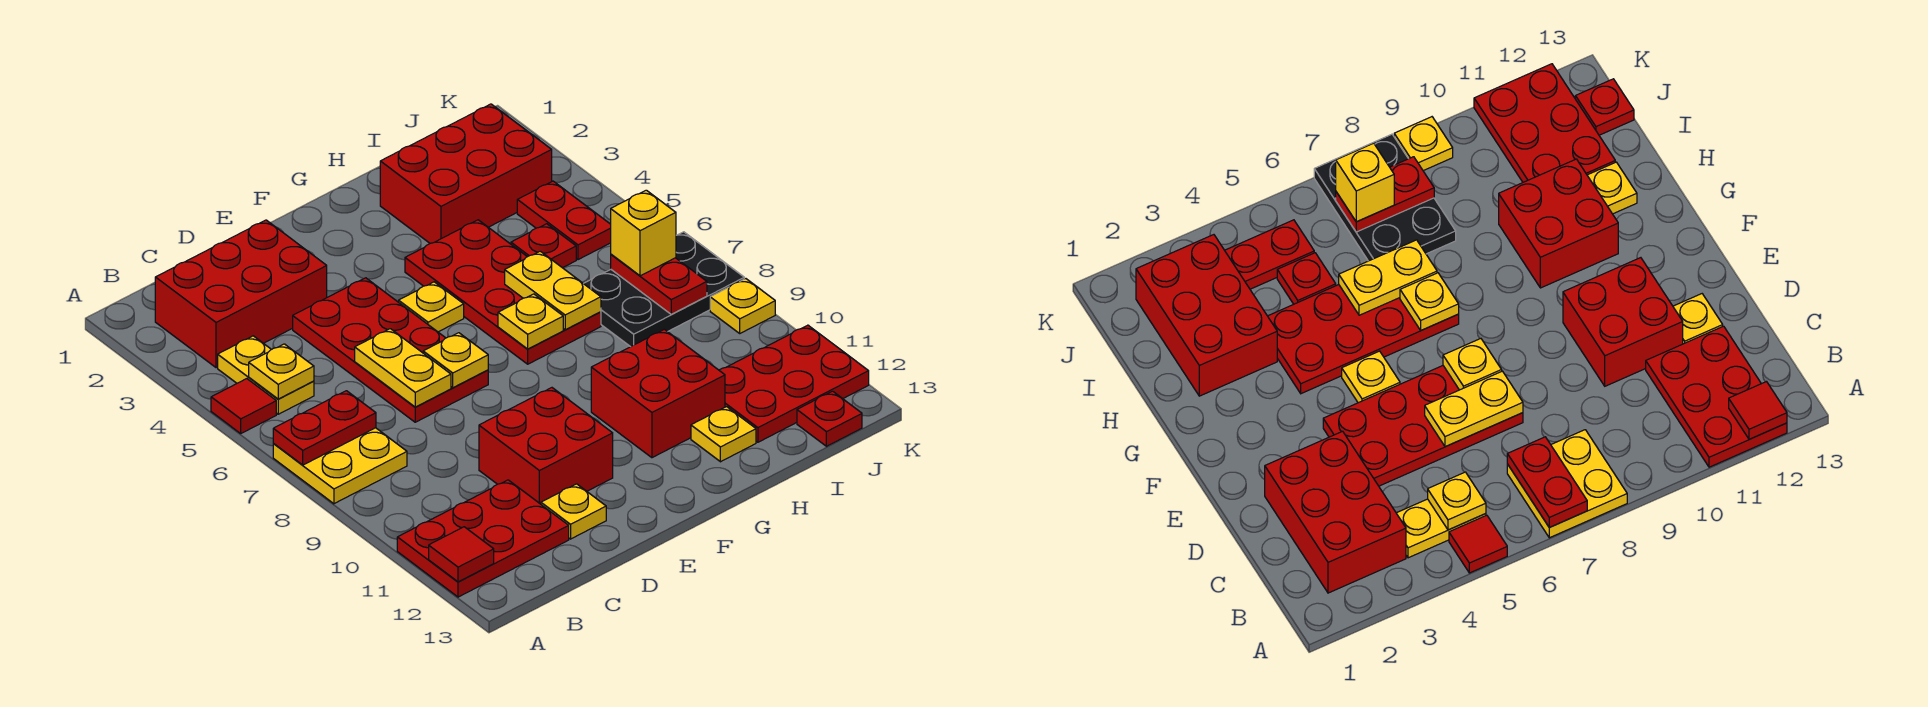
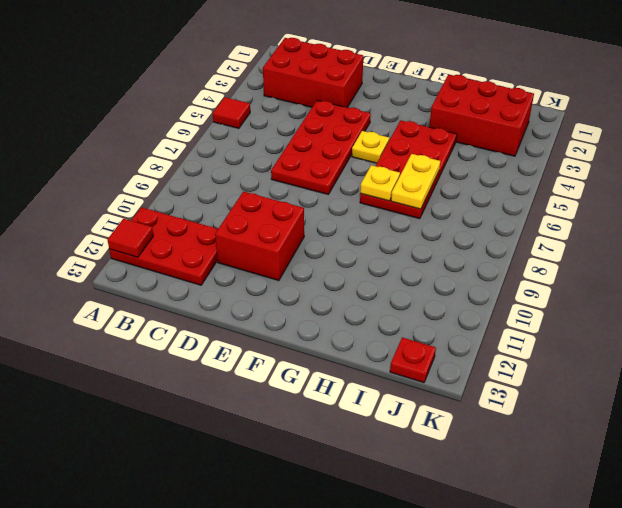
none -> yellow plate A7:B8 level 1
none -> yellow plate B4:B5 level 1
none -> yellow plate D12 level 1

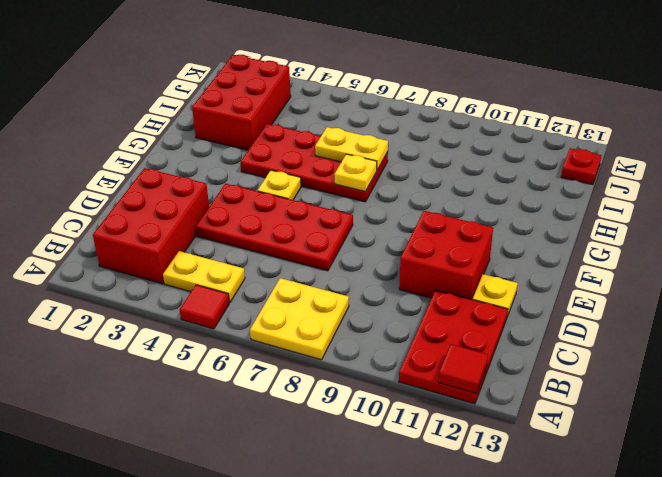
none -> red brick G10:H11 level 1
none -> yellow plate H12 level 1
none -> red plate I5 level 1

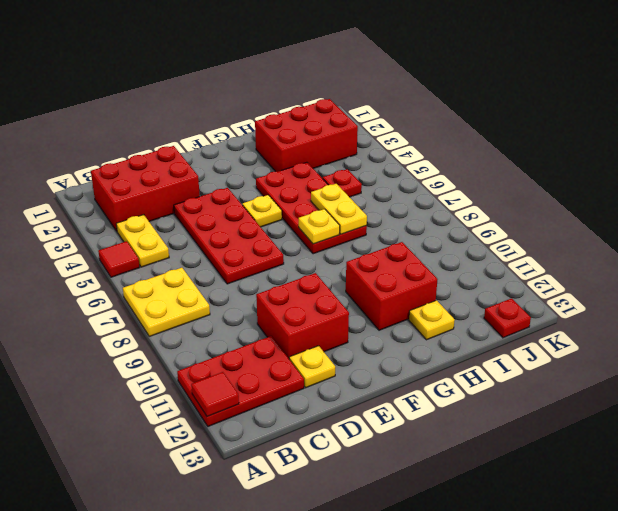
none -> black plate I7:K8 level 1
none -> red plate I11:K12 level 1
none -> red plate J4:J5 level 1

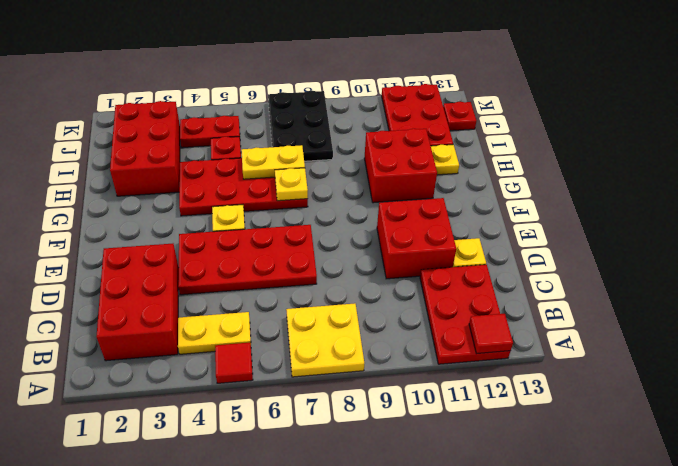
none -> yellow plate K9 level 1
none -> red plate A7:B7 level 2
none -> yellow plate B5 level 2

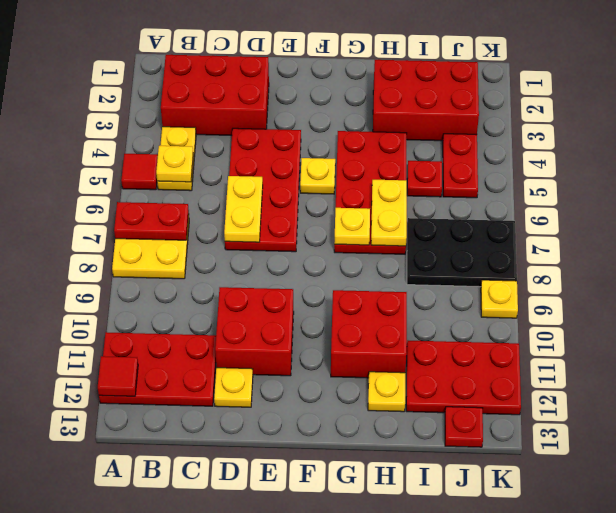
none -> yellow plate E7 level 2
none -> red plate J7:J8 level 2
none -> yellow brick J7 level 3

